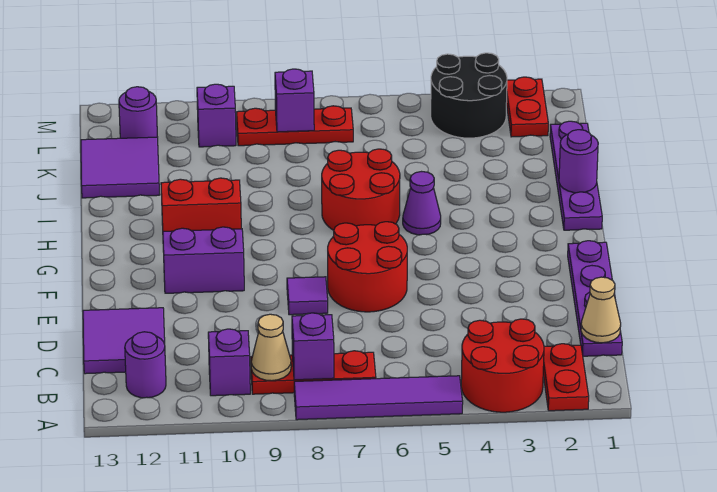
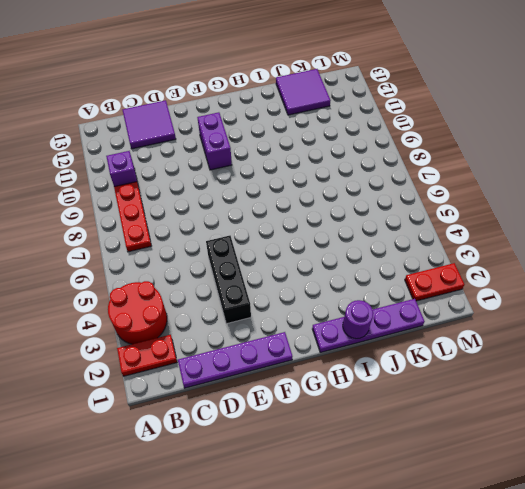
black brick E3:E5 level 1 -> none
none -> purple tile A5:A8 level 1
none -> purple round brick B12 level 1
none -> red round brick E6:F7 level 1

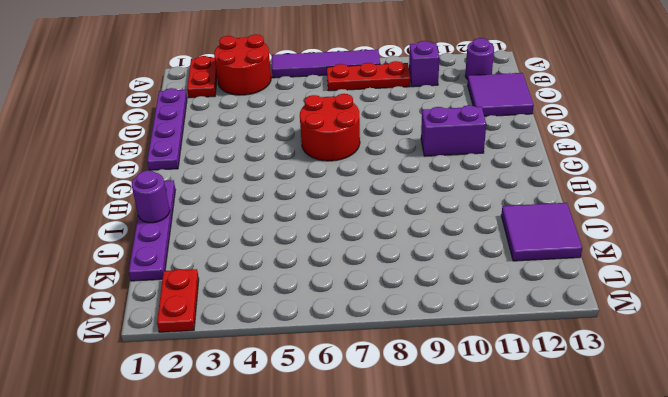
none -> purple tile E8 level 1
none -> purple cone H5 level 1
none -> red round brick H6:I7 level 1

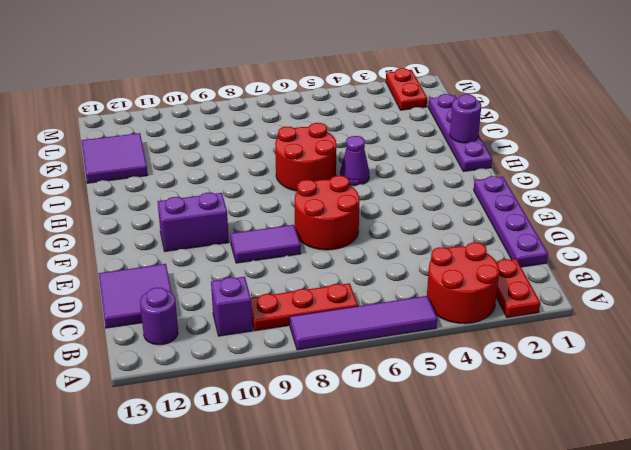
purple tile E8:E9 level 1 -> purple tile E8 level 1
none -> red brick H10:H11 level 1
none -> black round brick L3:M4 level 1
none -> red plate L7:L9 level 1

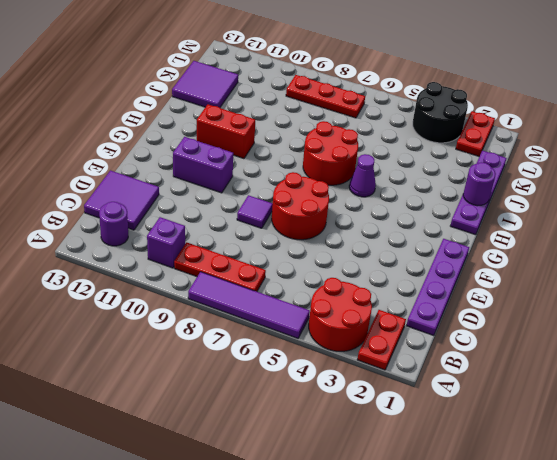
none -> purple brick L10 level 1
none -> purple round brick L12 level 1
none -> purple brick B8 level 2

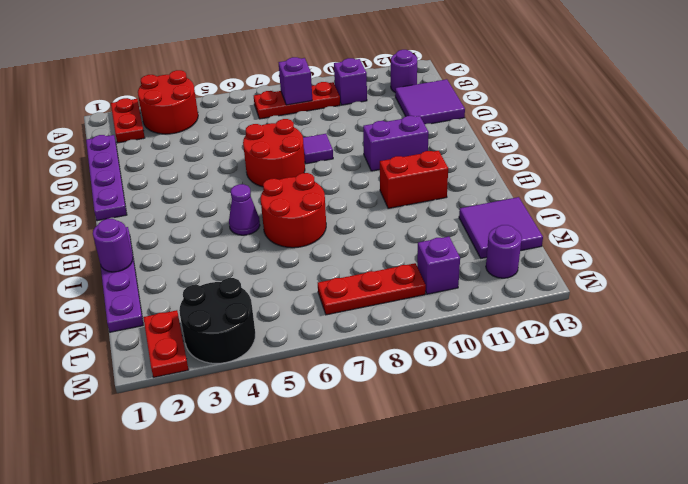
none -> purple tile A5:A8 level 1
none -> tan cone B9 level 2
none -> tan cone C1 level 2

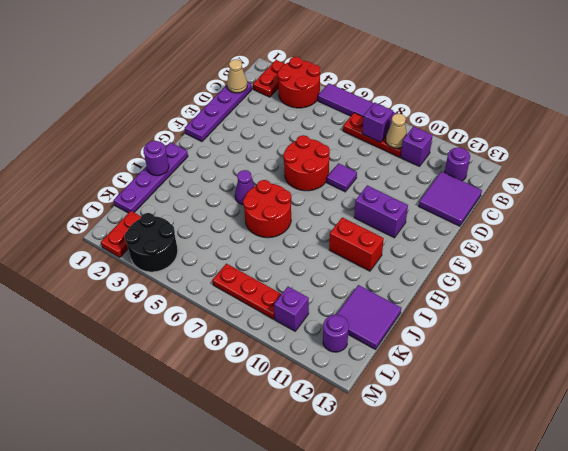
none -> purple brick L8 level 2

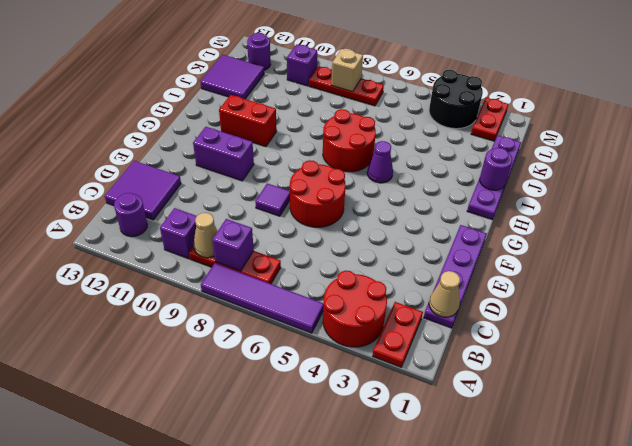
tan brick L8 level 2 -> purple brick L8 level 2

